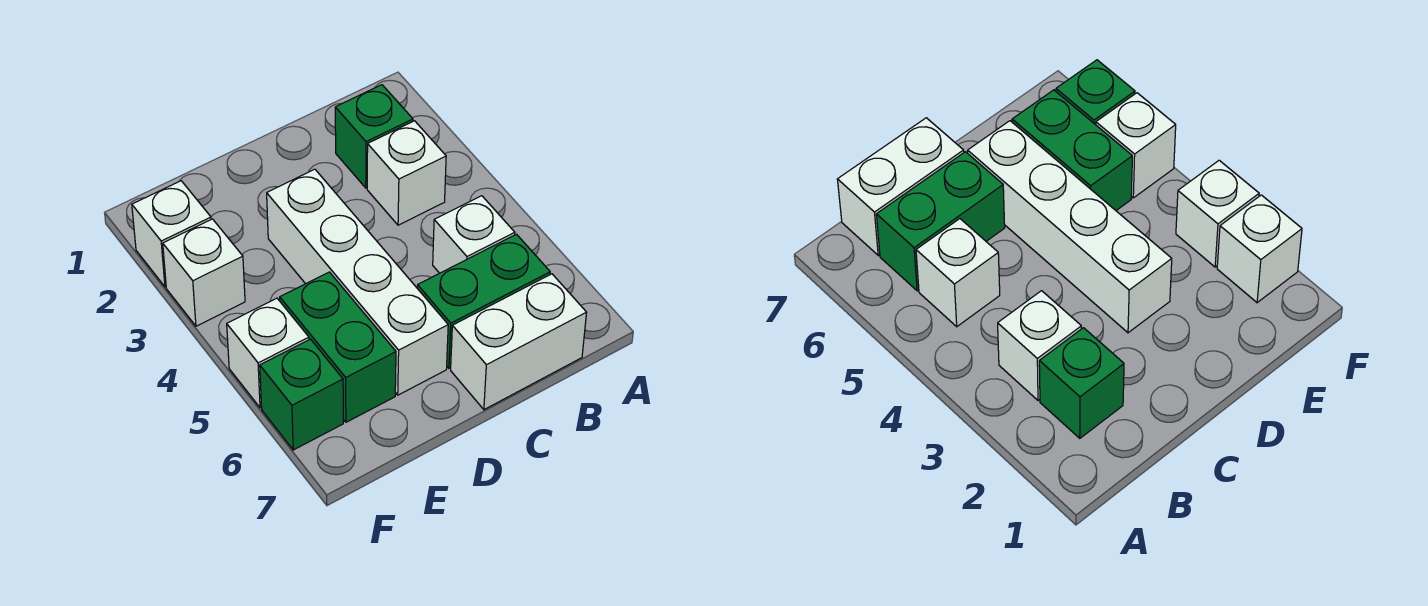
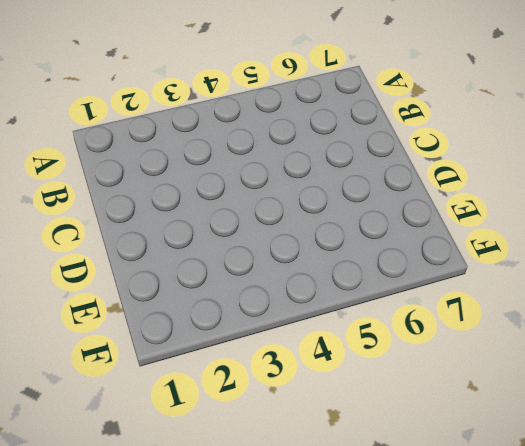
none -> green brick B2 level 1
none -> white brick B3 level 1

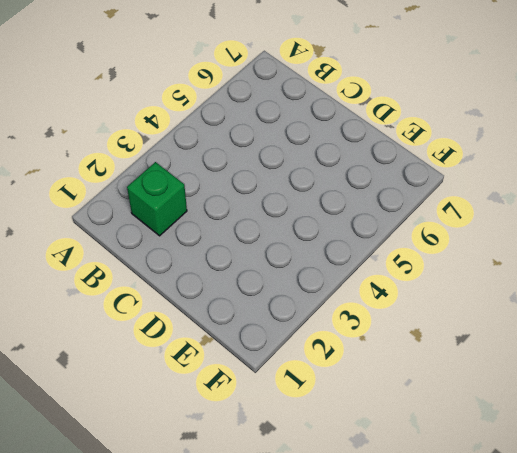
none -> white brick B3 level 1
none -> white brick B5 level 1

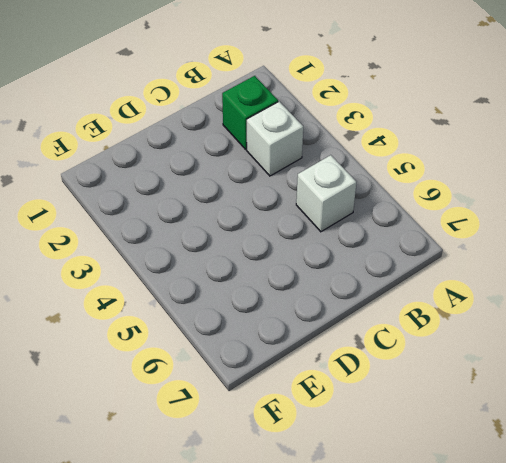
none -> green brick B6:C6 level 1
none -> white brick B7:C7 level 1

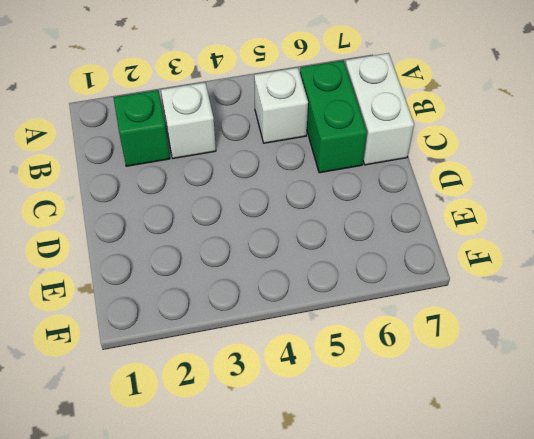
none -> white brick D3:D6 level 1
none -> green brick E5:E6 level 1

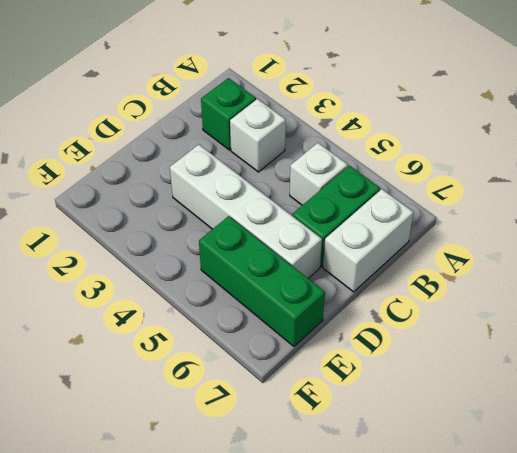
green brick E5:E7 level 1 -> green brick E5:E6 level 1
none -> white brick F2 level 1
none -> white brick F3 level 1

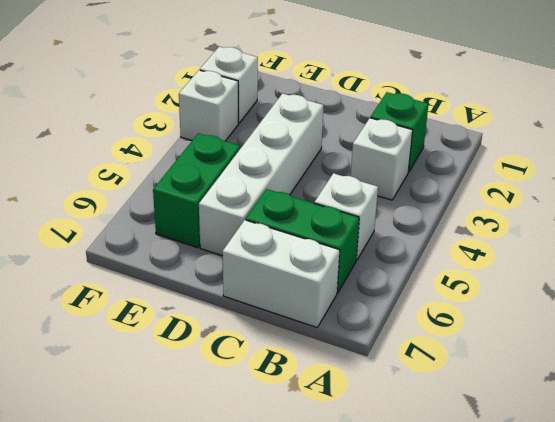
none -> white brick F5 level 1
none -> green brick F6 level 1

